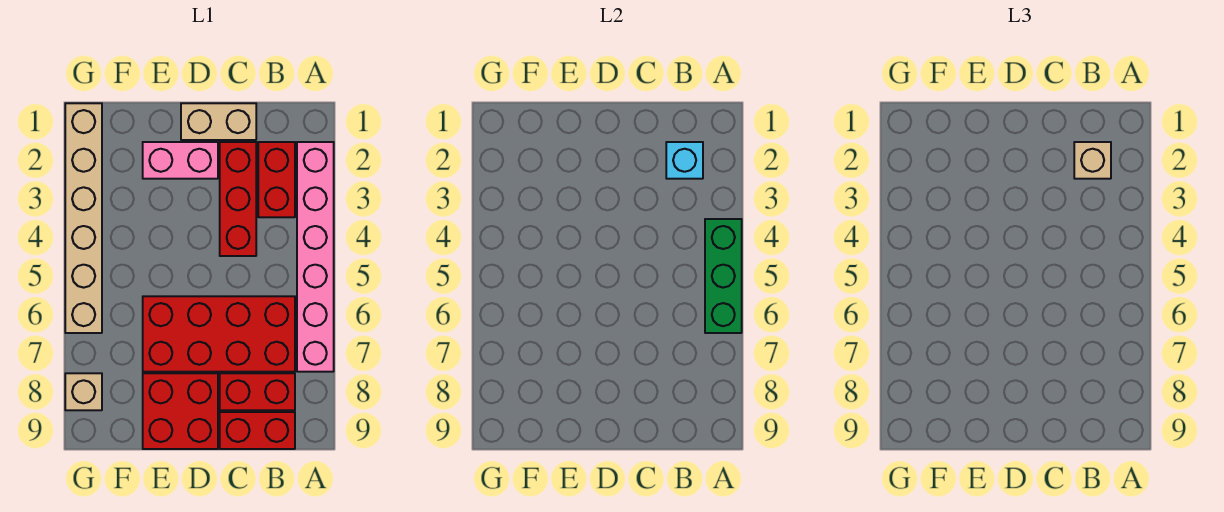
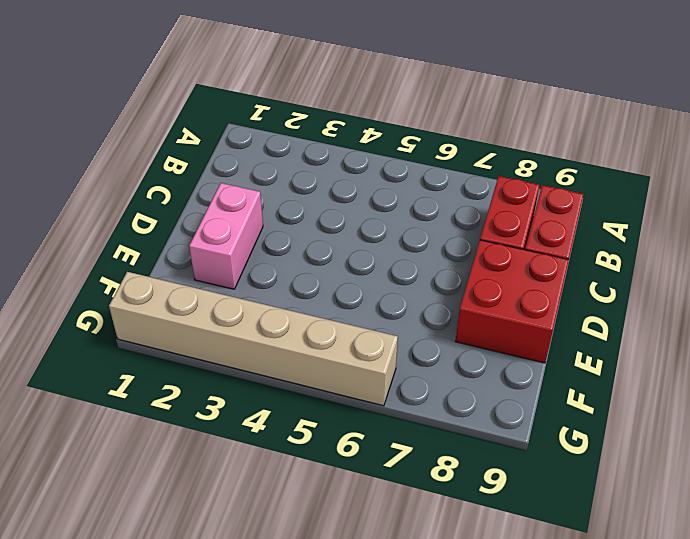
none -> pink brick A2:A7 level 1
none -> red brick B2:B3 level 1
none -> red brick B6:E7 level 1

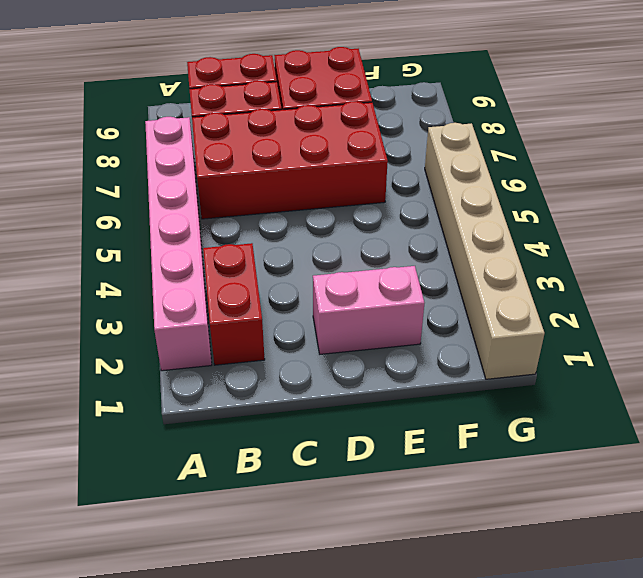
none -> tan brick C1:D1 level 1
none -> red brick C2:C4 level 1
none -> tan brick G8 level 1

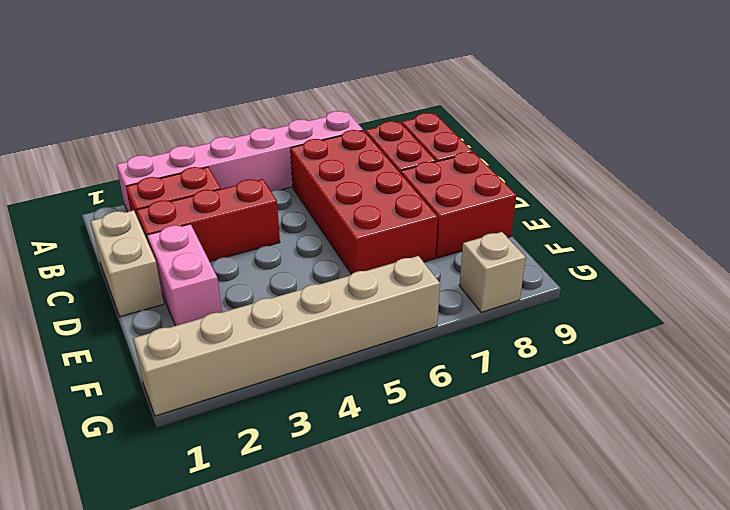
none -> green brick A4:A6 level 2
none -> cyan brick B2 level 2
none -> tan brick B2 level 3

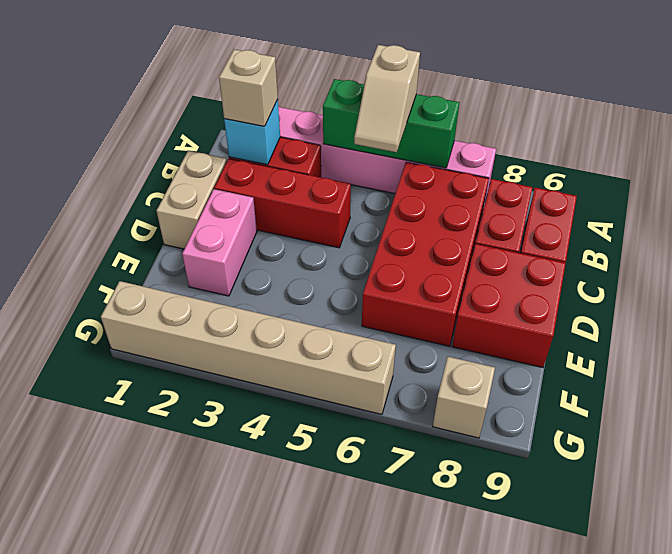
tan slope A5:B5 level 3 top A -> none

